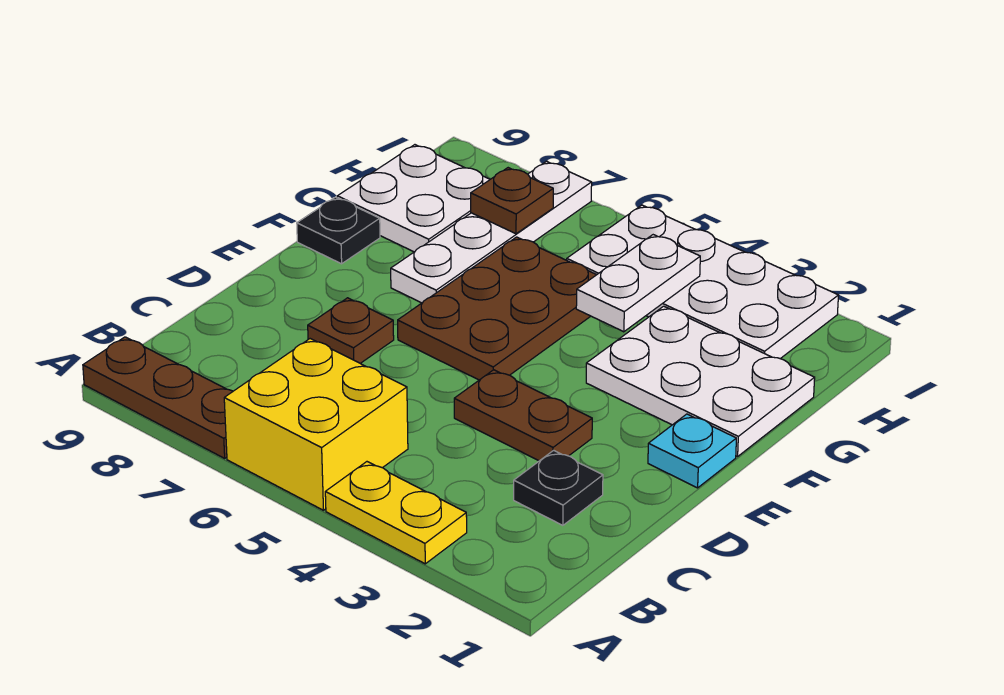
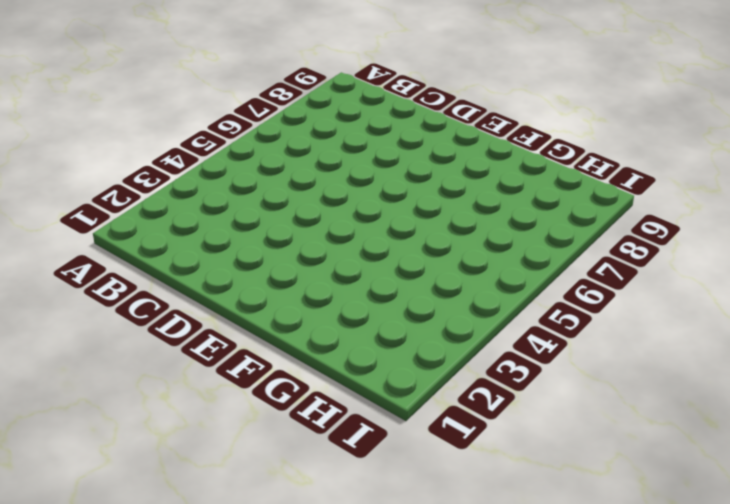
none -> yellow plate A3:A4 level 1
none -> yellow brick A5:B6 level 1
none -> brown plate A7:A9 level 1

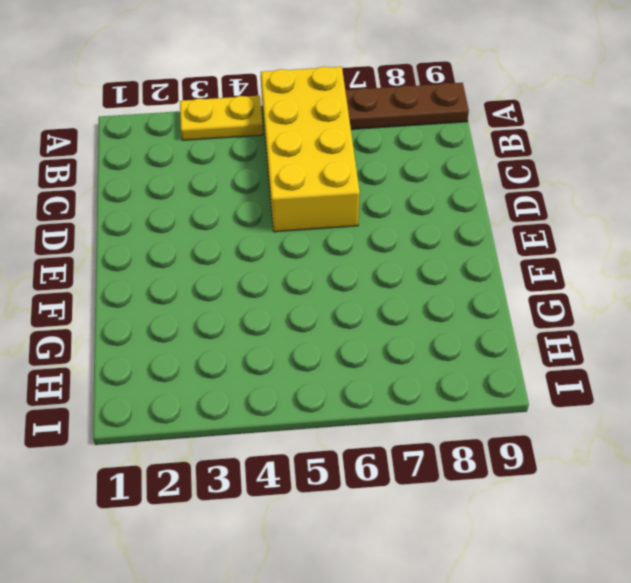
yellow brick A5:D6 level 1 -> yellow brick A5:B6 level 1
none -> black plate C2 level 1
none -> brown plate D3:D4 level 1
none -> brown plate D7 level 1

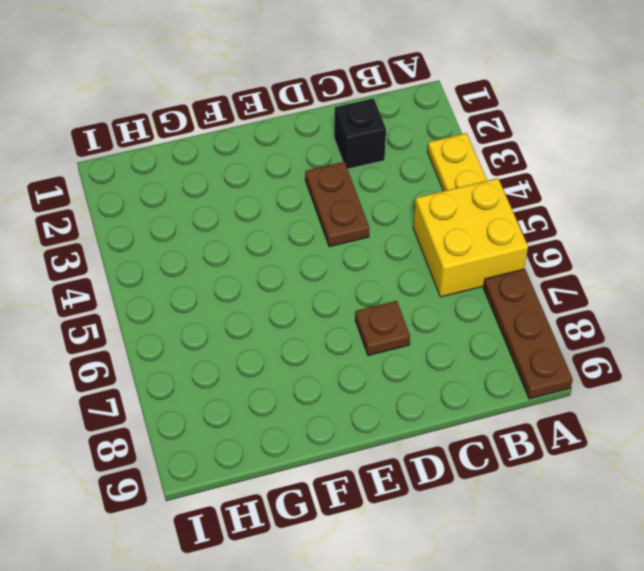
black brick C2 level 1 -> black plate C2 level 1
none -> cyan plate E1 level 1
none -> brown plate E5:G6 level 1
none -> white plate F1:G3 level 1

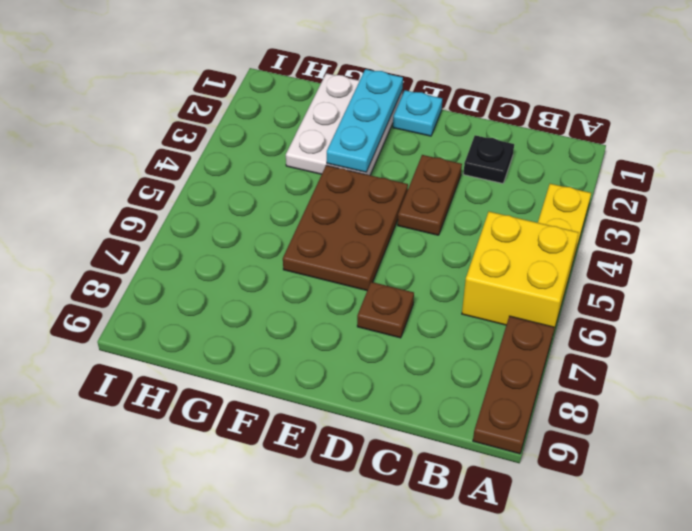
brown plate E4:F6 level 1 -> brown plate E5:G6 level 1
cyan plate F1:F3 level 2 -> none
none -> white plate F7:I7 level 1
none -> black plate F9 level 1
none -> white plate G8:H9 level 1

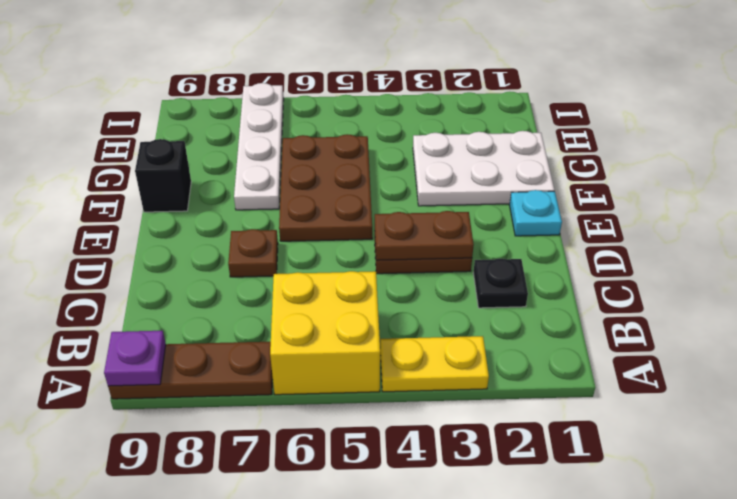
purple plate A9 level 2 -> none
brown plate D3:D4 level 2 -> none
black brick F9 level 1 -> black plate F9 level 1
none -> white plate G8:H9 level 1
none -> white plate H2:I5 level 1
none -> white plate G4:H4 level 2

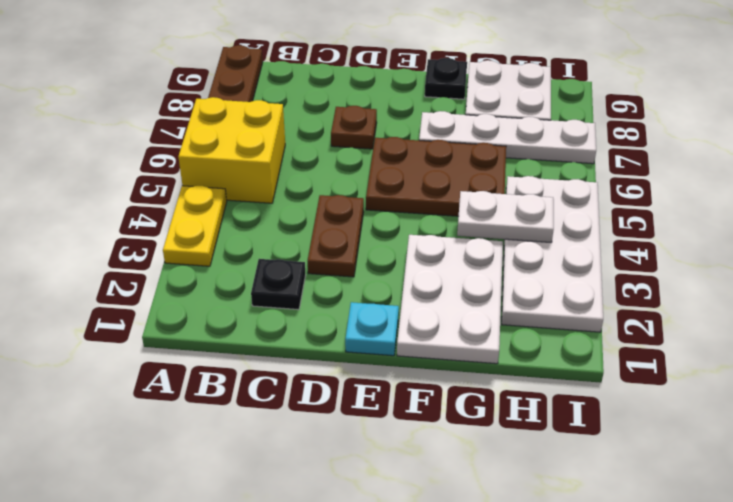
none -> brown plate H7 level 2

